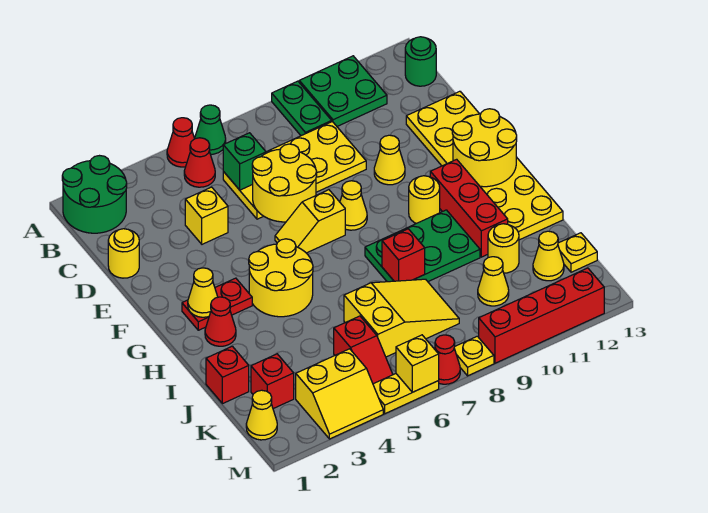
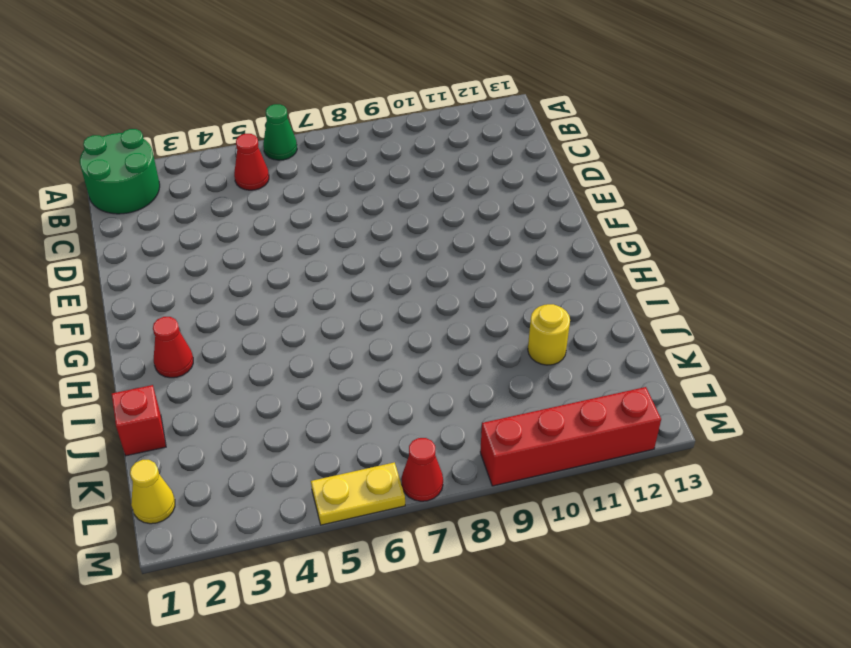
none -> red cone A5 level 1
none -> green plate A9:B9 level 1
none -> green plate A10:B11 level 1
none -> green round brick B13 level 1

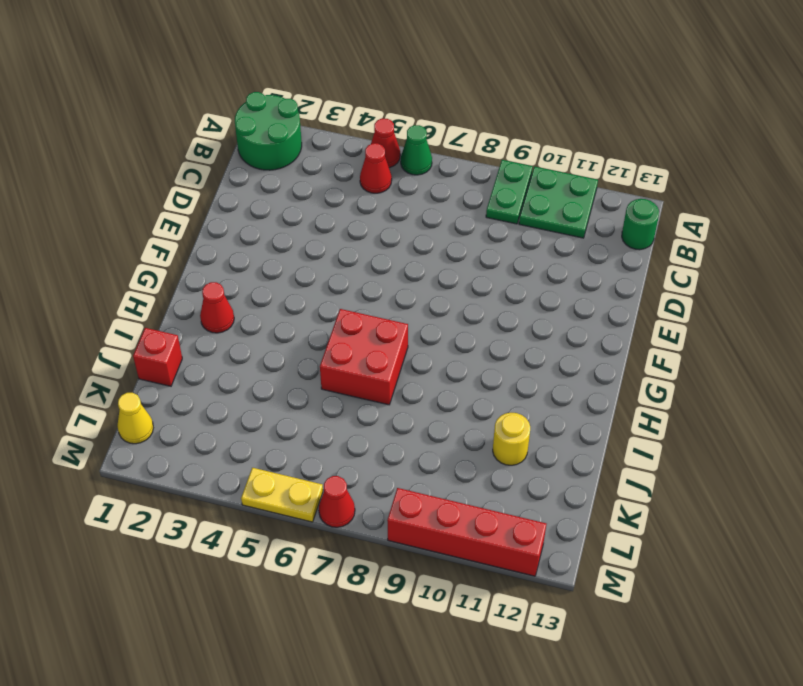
red brick H6:I7 level 1 -> none
none -> yellow plate C6:D9 level 1
none -> yellow round brick D1 level 1
none -> yellow brick D4 level 1
none -> yellow plate D12:I13 level 1

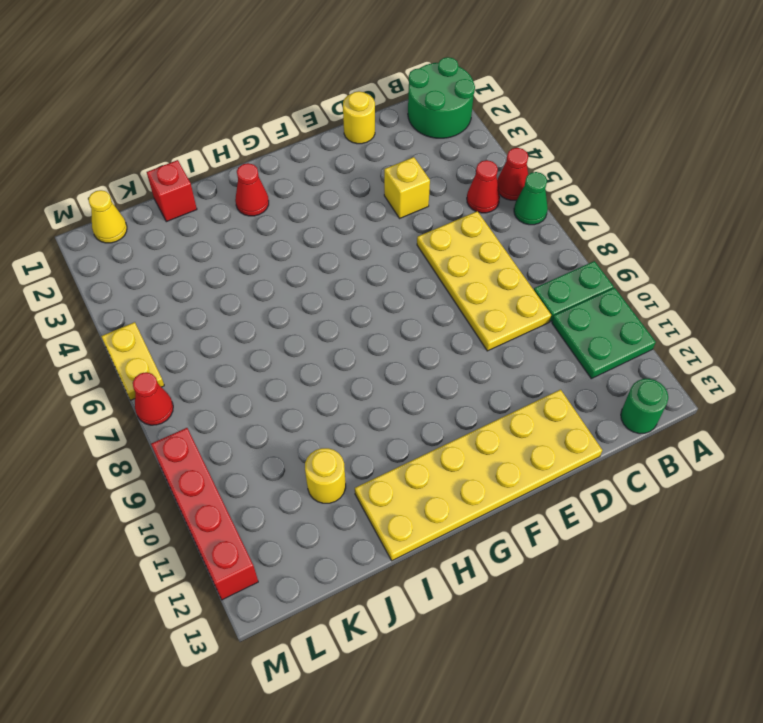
none -> yellow cone E10 level 1
none -> yellow slope F6:F7 level 1 top 7
none -> yellow cone F8 level 1
none -> red plate G2:G3 level 1

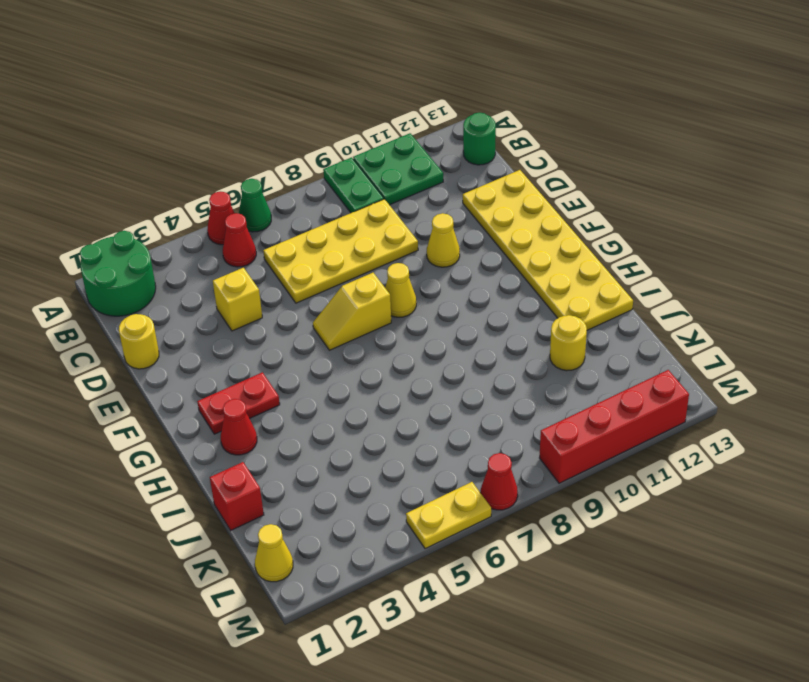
none -> yellow round brick G4:H5 level 1
none -> yellow round brick G10 level 1
none -> red brick G11:I11 level 1
none -> green plate H8:I10 level 1

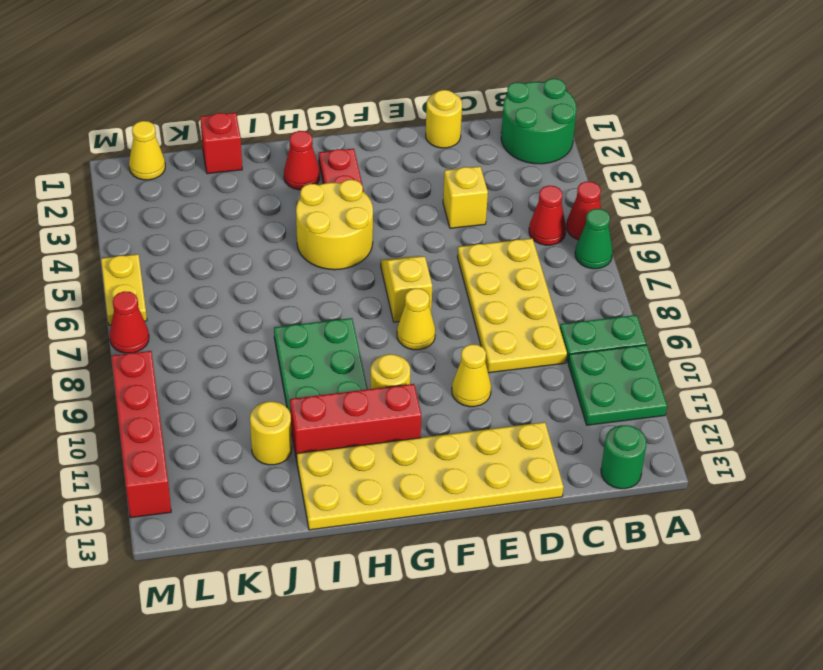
none -> yellow slope J6:K8 level 1 top 6
none -> red brick K2 level 1
none -> red slope K5:L5 level 1 top K
none -> yellow cone K10 level 1

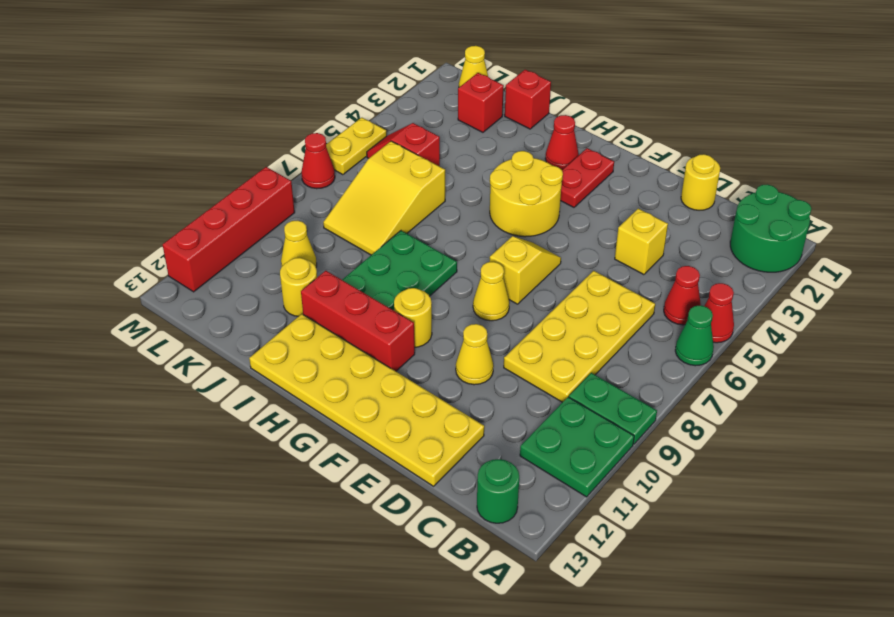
none -> yellow cone K12 level 1
none -> yellow plate K13 level 1
none -> yellow slope L3:M4 level 1 top L
none -> yellow plate M8 level 1

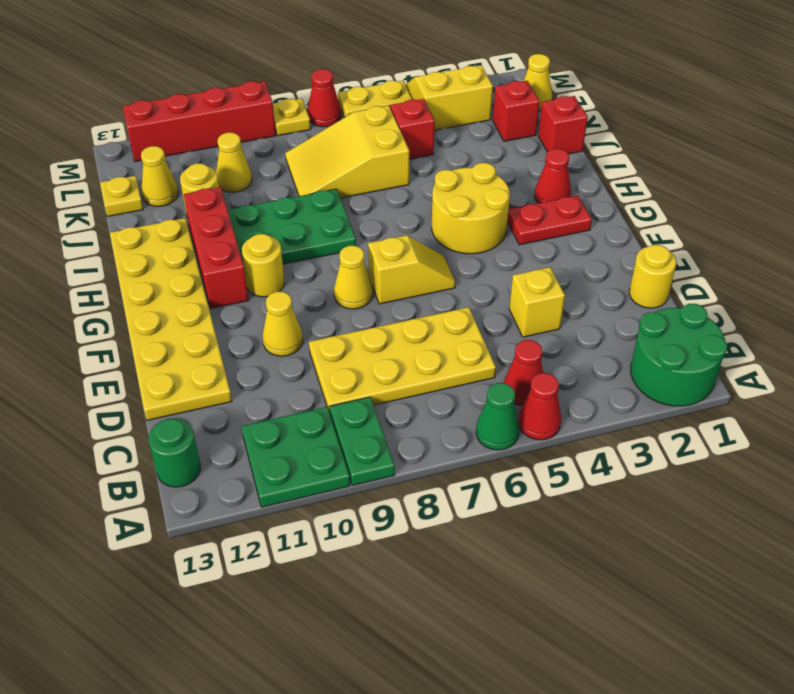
none -> green brick C6 level 2
none -> yellow round brick D6:E7 level 2
none -> yellow round brick F12:G13 level 2
none -> yellow cone G2 level 2

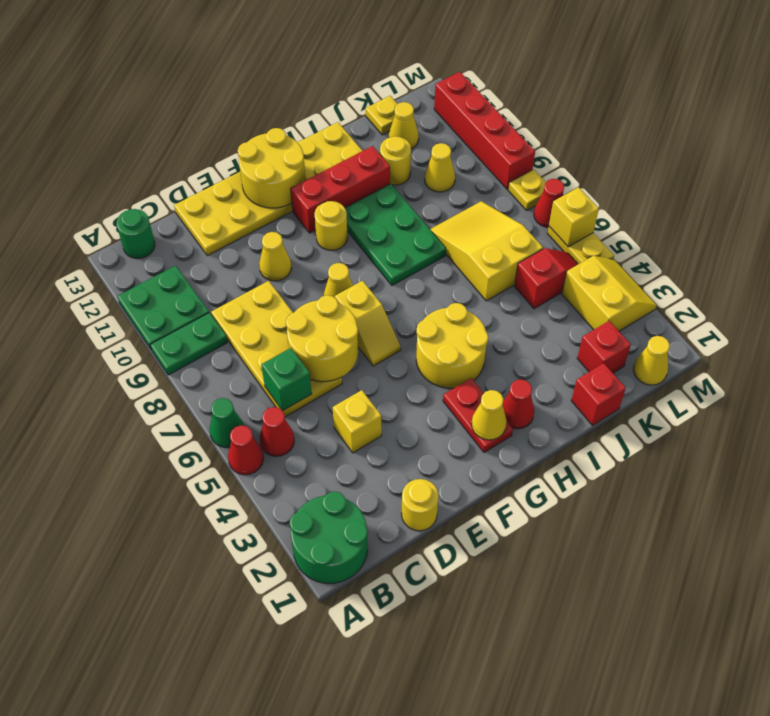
none -> red brick I8 level 2

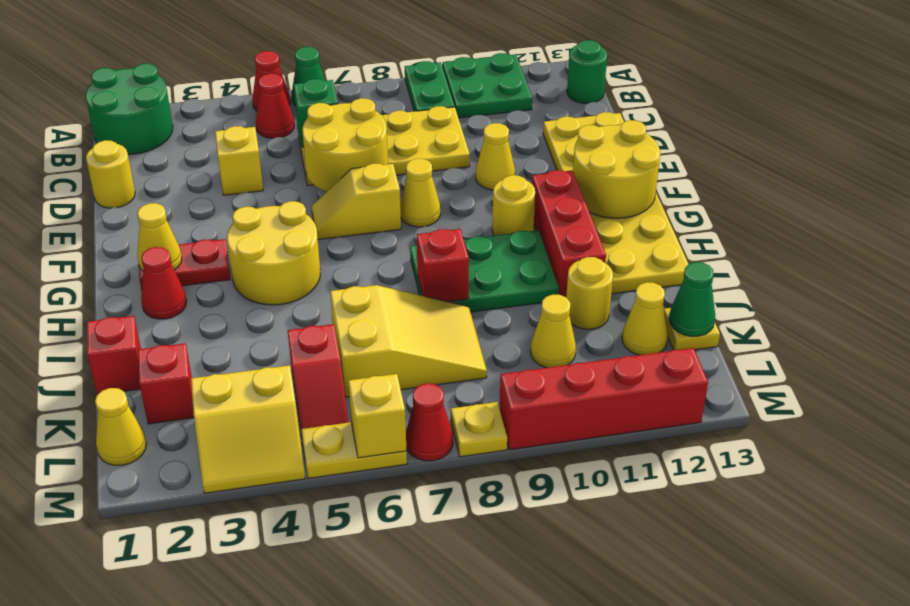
green cone K13 level 2 -> none

